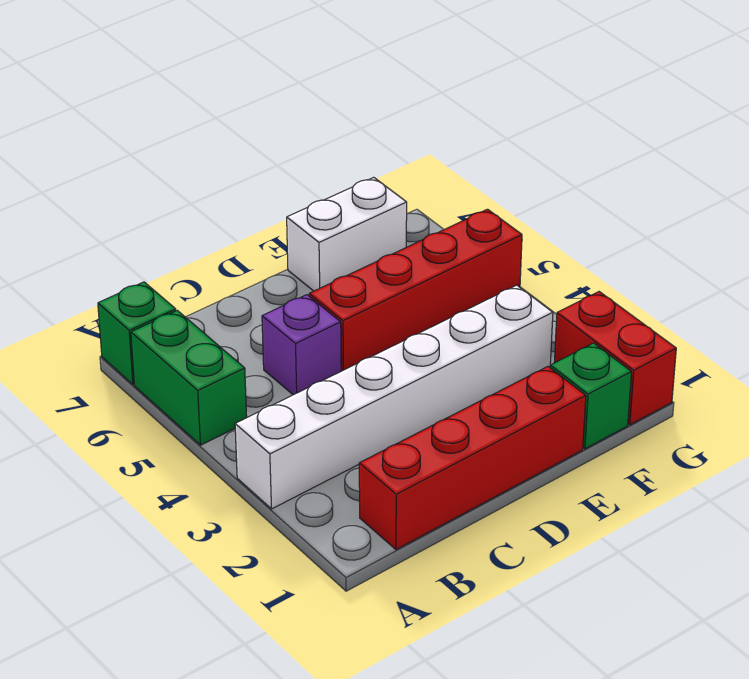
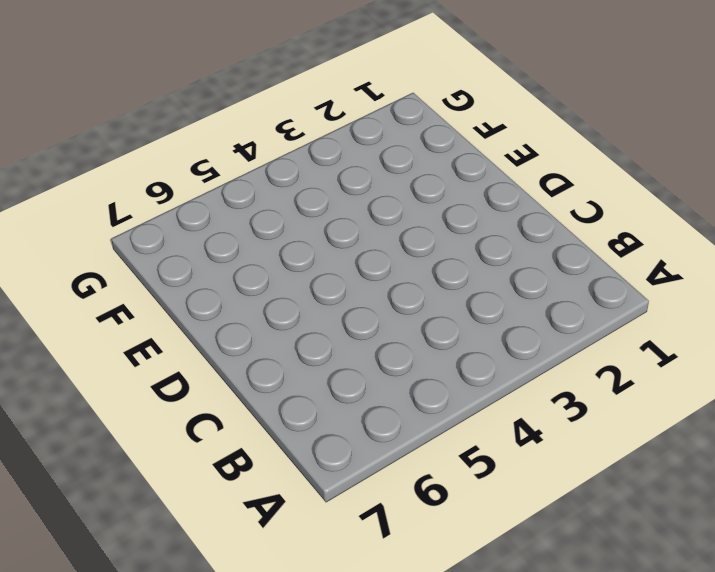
none -> white brick A3:F3 level 1
none -> green brick A5:A6 level 1

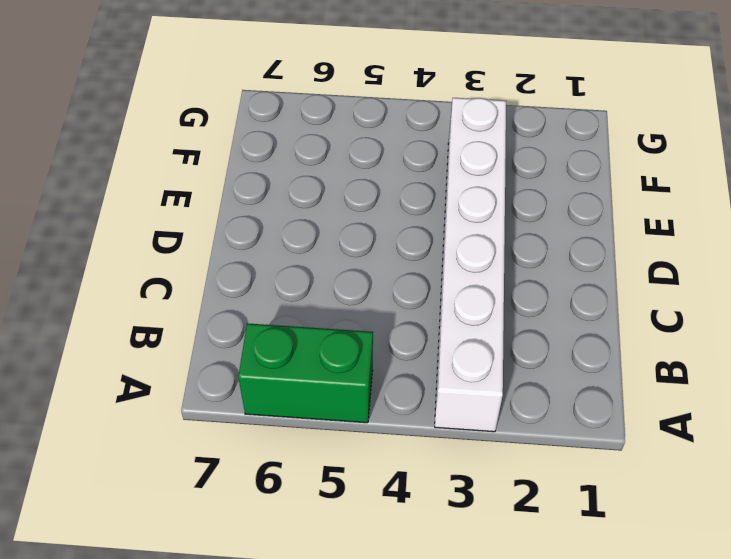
none -> green brick A7 level 1
none -> red brick B1:E1 level 1

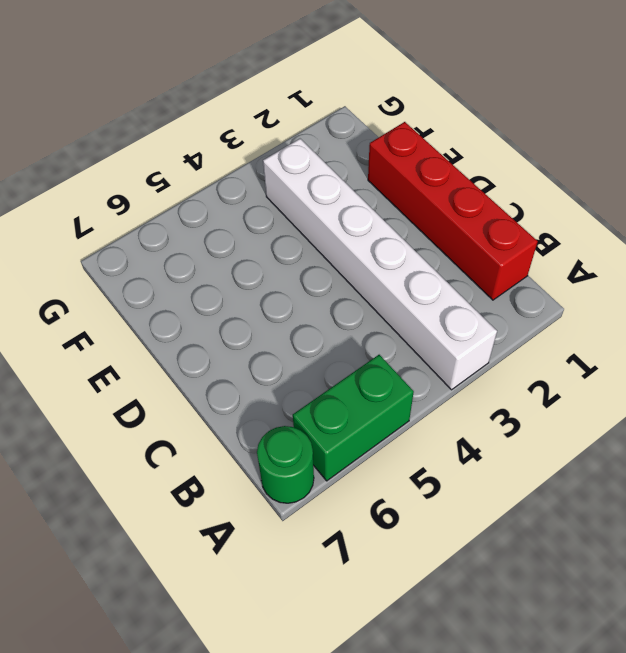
green round brick A7 level 1 -> green brick A7 level 1
none -> purple brick C5 level 1
none -> red brick D5:G5 level 1

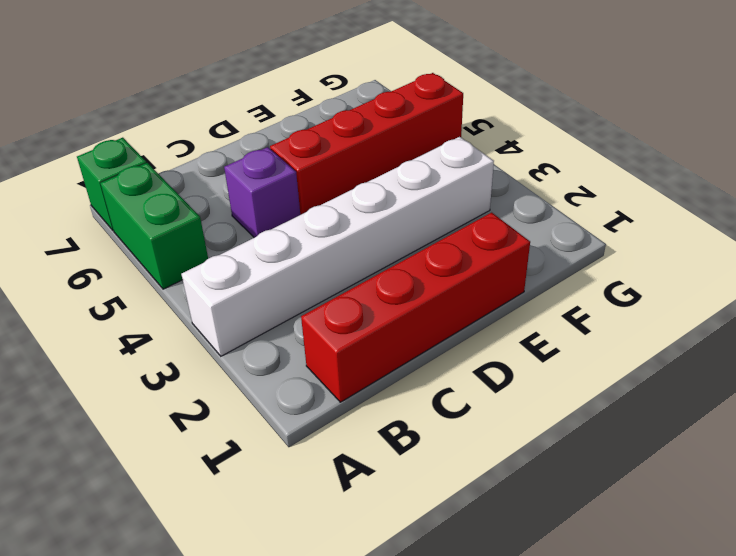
none -> white brick E7:F7 level 1
none -> green brick F1 level 1

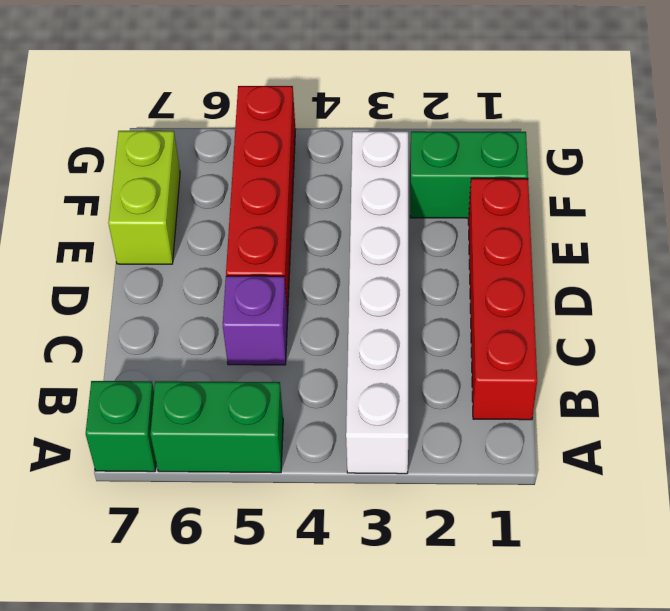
lime brick E7:F7 level 1 -> white brick E7:F7 level 1
green brick F1:F2 level 1 -> green brick F1 level 1
none -> red brick G1:G2 level 1

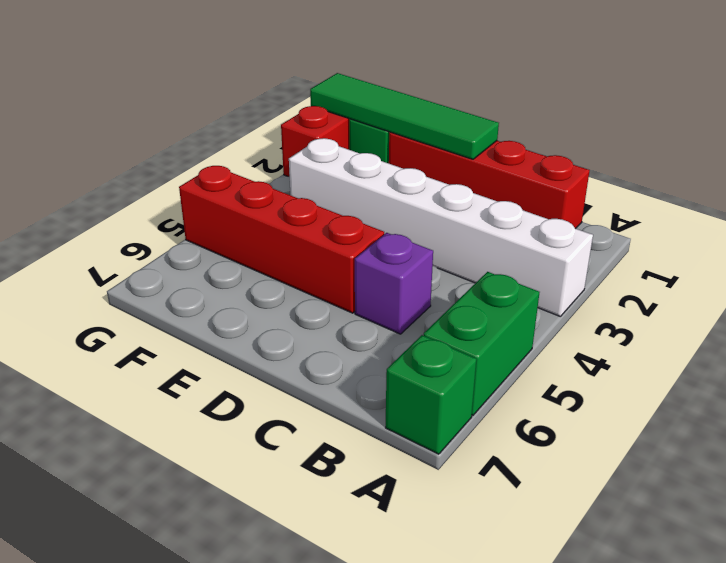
green tile D1:G1 level 2 -> none
none -> white brick E7:F7 level 1

